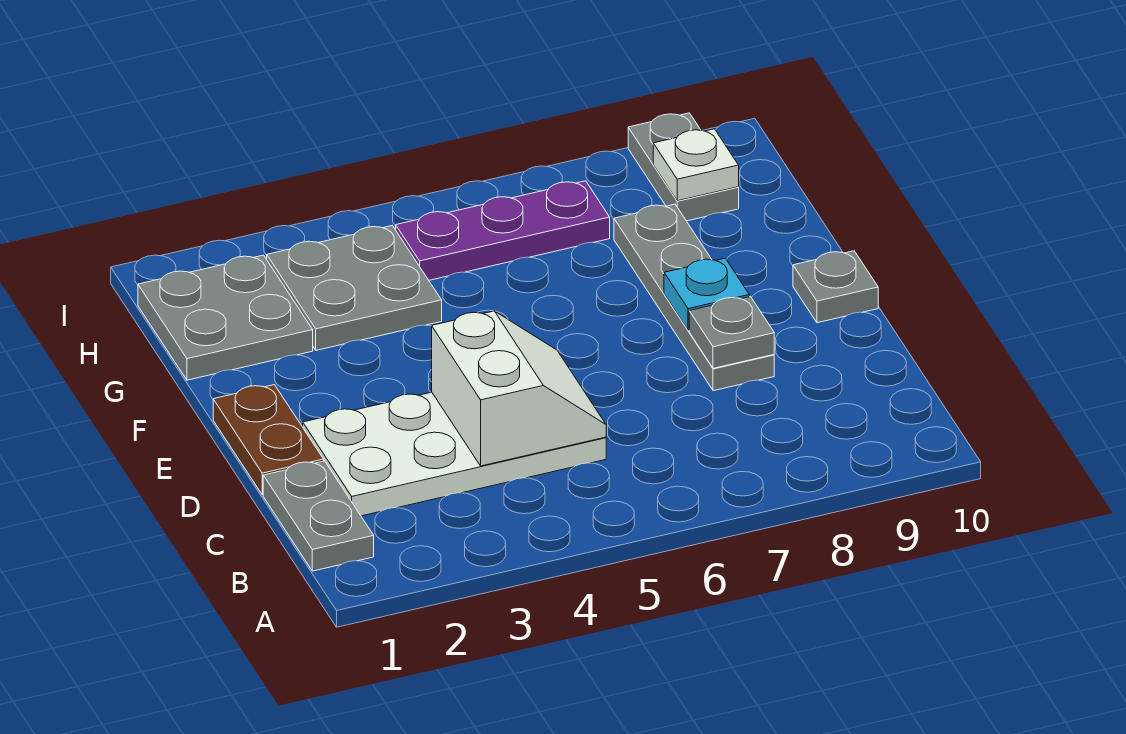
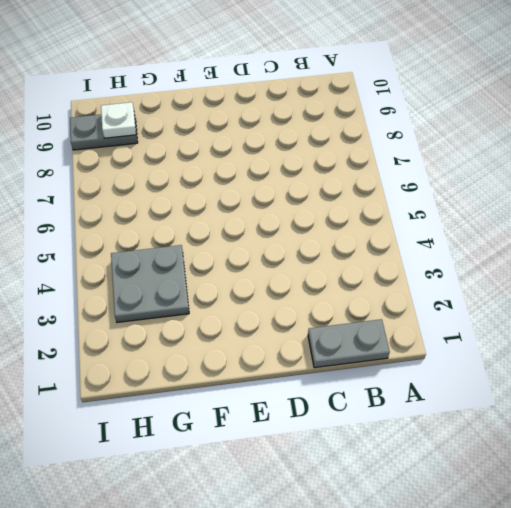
none -> white plate C2:D5 level 1
none -> brown plate D1:E1 level 1
none -> grey plate D8:G8 level 1

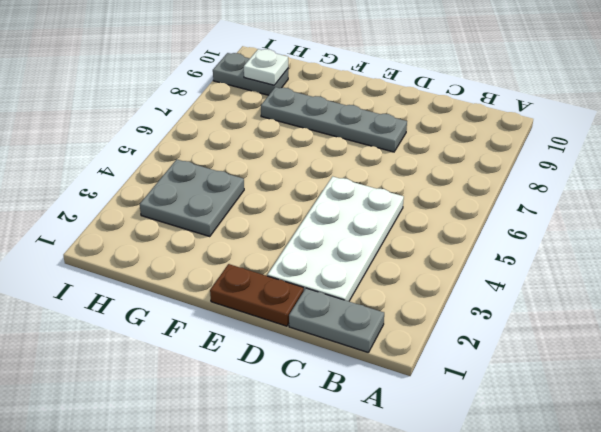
none -> grey plate E10 level 1
none -> grey plate G1:H2 level 1
none -> purple plate H5:H7 level 1

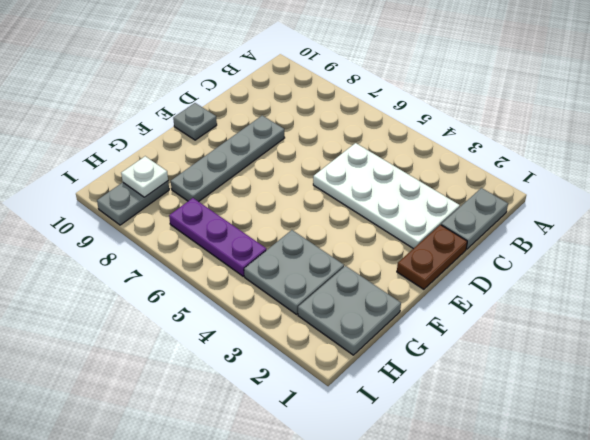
none -> white slope C4:D5 level 2 top 4
none -> grey plate D8 level 2
none -> cyan plate E8 level 2

